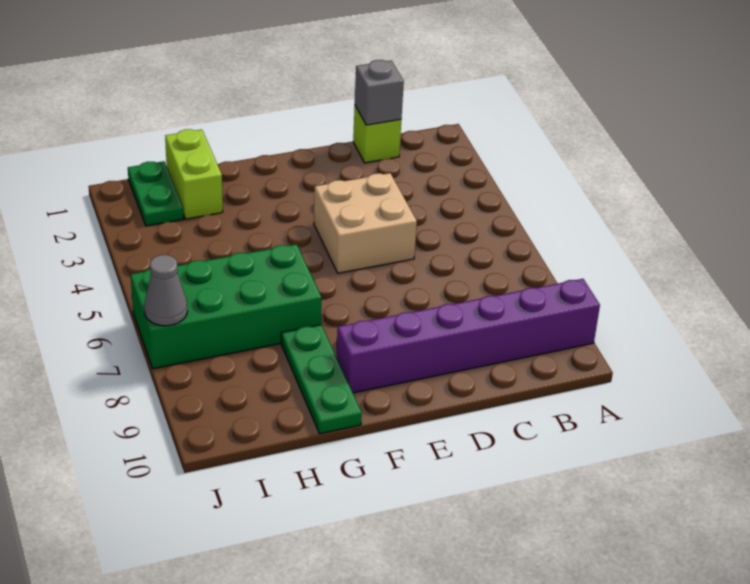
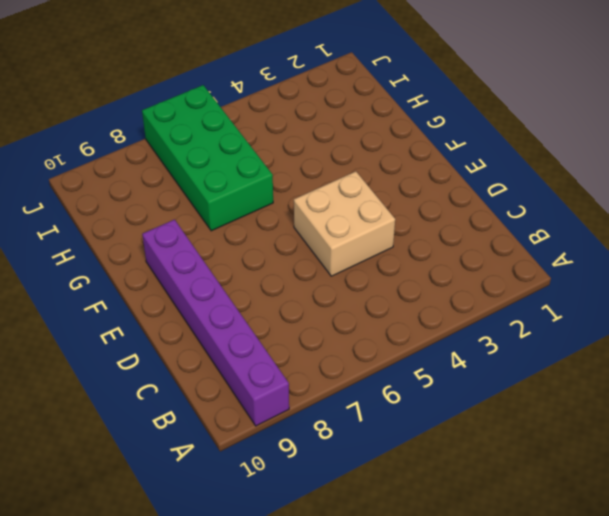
none -> lime brick C1 level 1
none -> green plate G8:G10 level 1

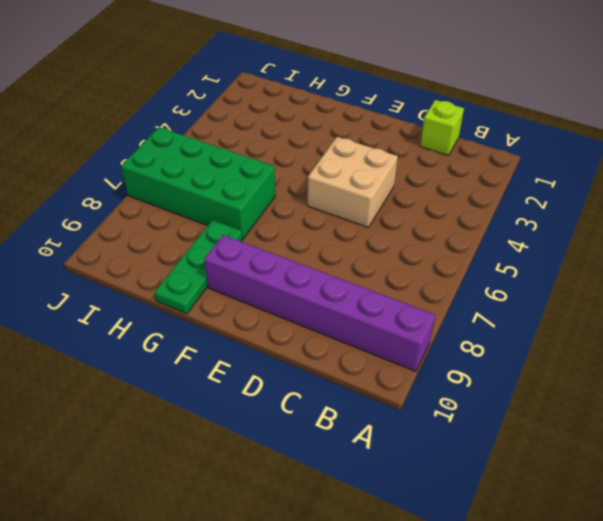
none -> lime brick H1:H2 level 1
none -> green plate I1:I2 level 1

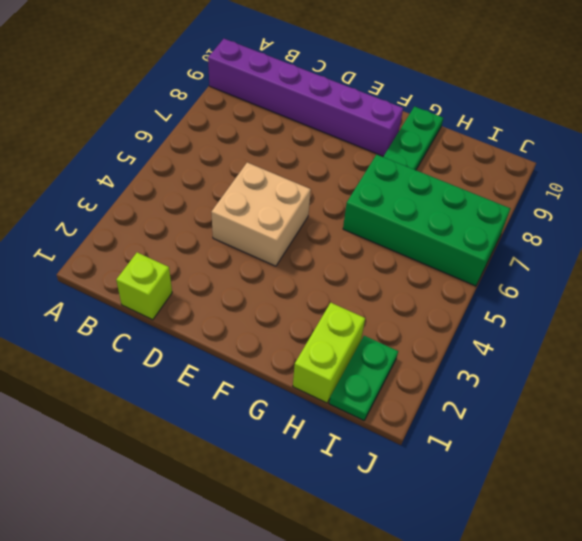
none -> grey brick C1 level 2
none -> grey cone J7 level 2

